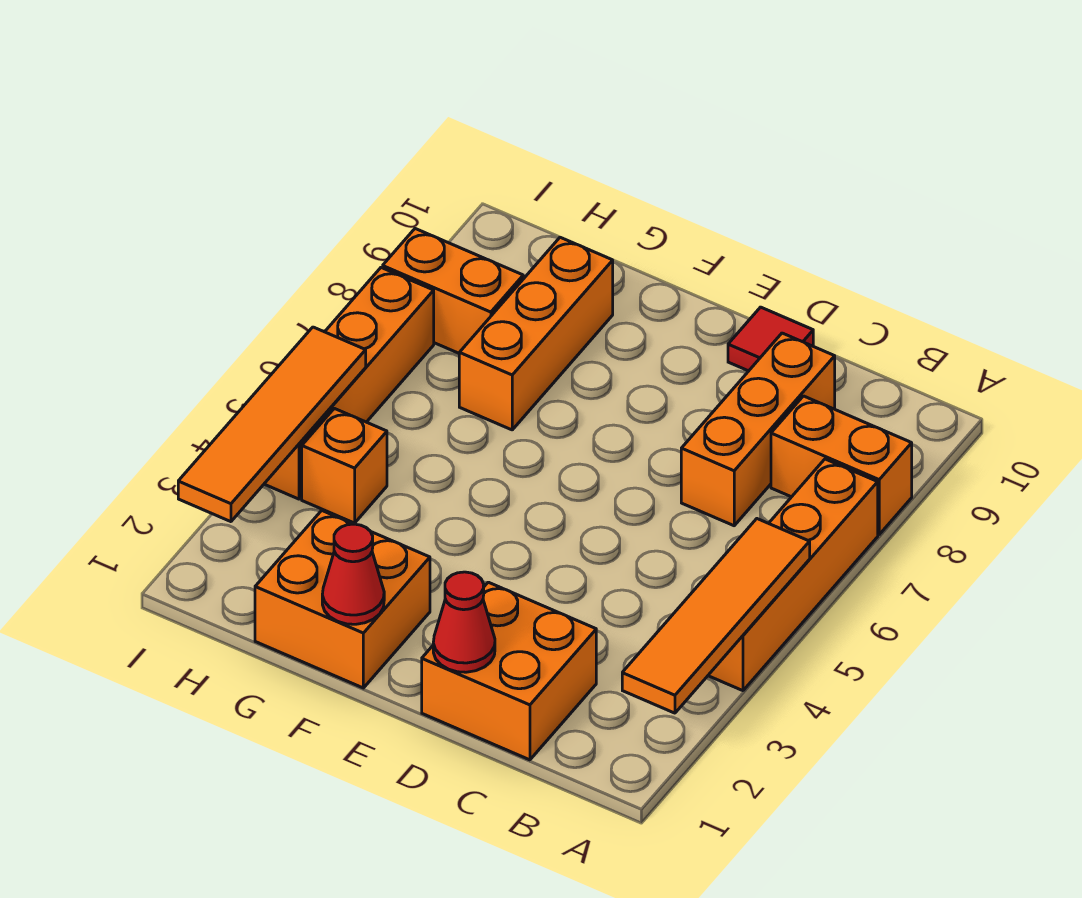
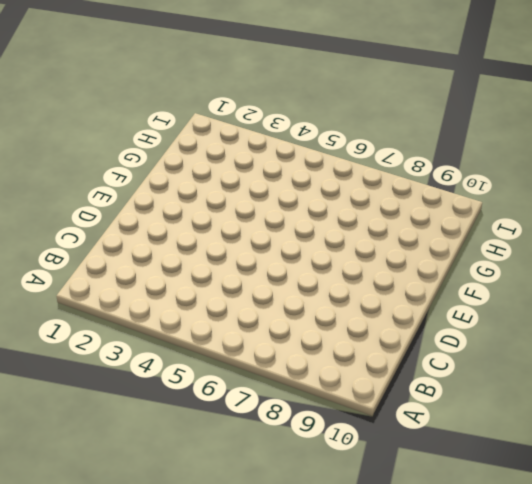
none -> orange brick A4:A7 level 1
none -> orange brick A8:B8 level 1
none -> orange brick C1:D2 level 1

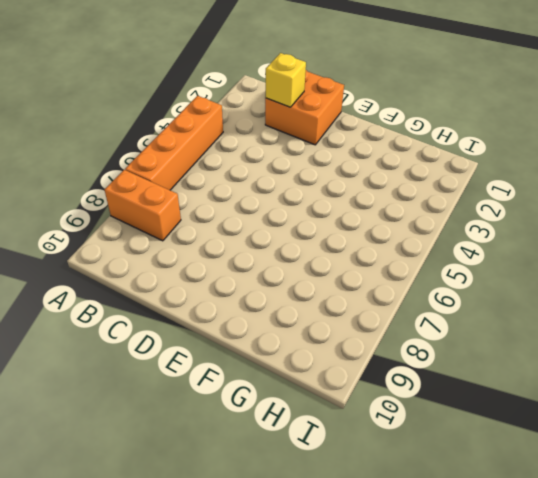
yellow brick C2 level 2 -> none
none -> orange brick C7:C9 level 1
none -> red tile D10 level 1
none -> orange brick F1:G2 level 1

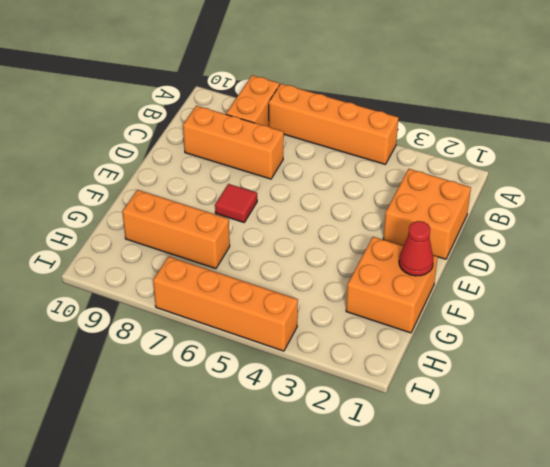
red tile E7 level 1 -> red tile D10 level 1
none -> orange brick H4 level 1
none -> orange brick H8:I8 level 1
none -> orange tile A2:A5 level 2

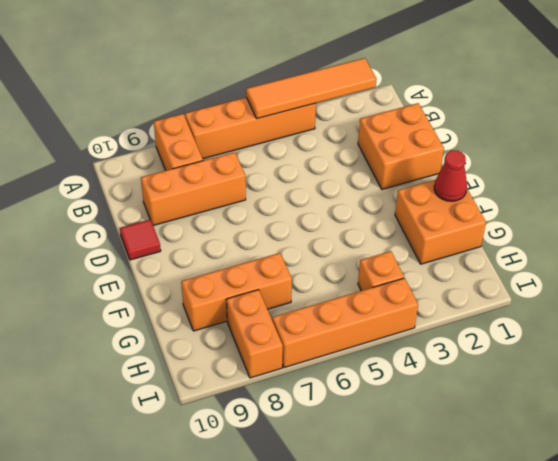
none -> red cone D1 level 2
none -> orange tile I2:I5 level 2

